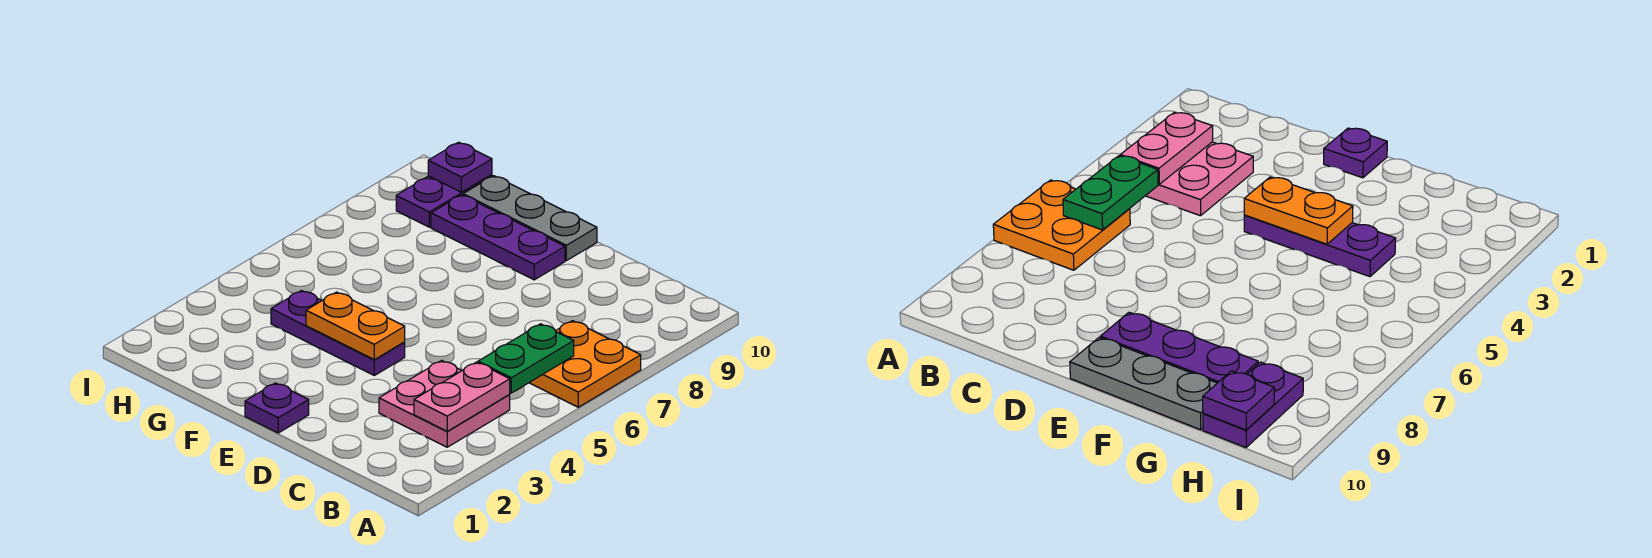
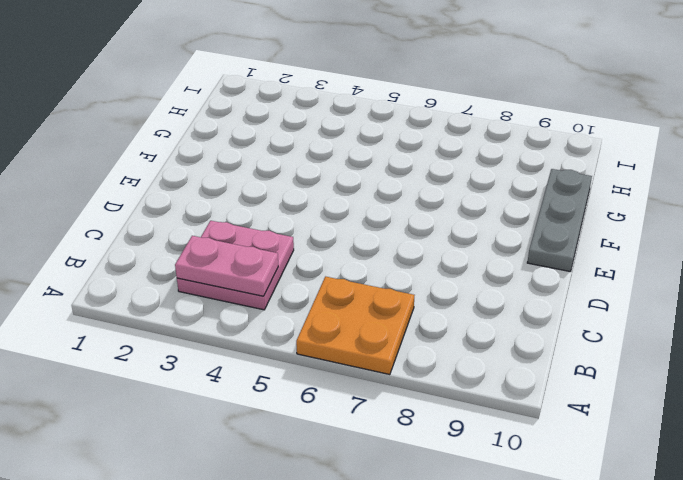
none -> purple plate E1 level 1
none -> purple plate E4:G4 level 1

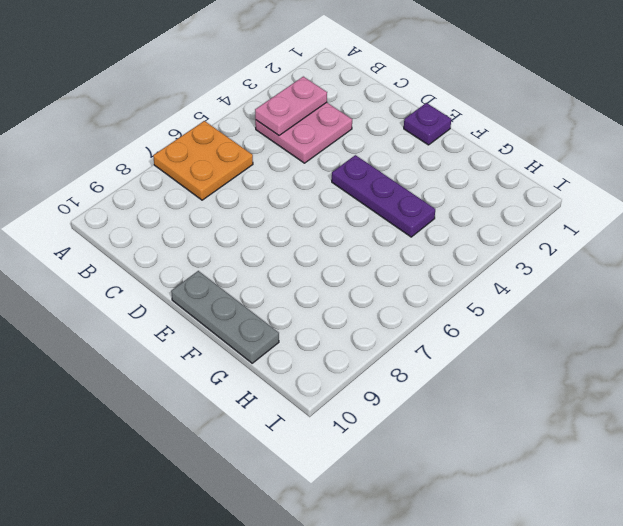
none -> purple plate E9:G9 level 1
none -> purple plate H9:H10 level 1

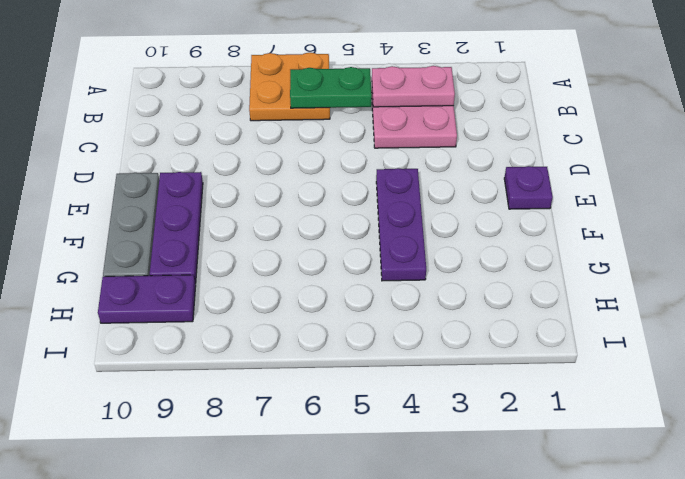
none -> orange plate E4:F4 level 2
none -> purple plate H10 level 2

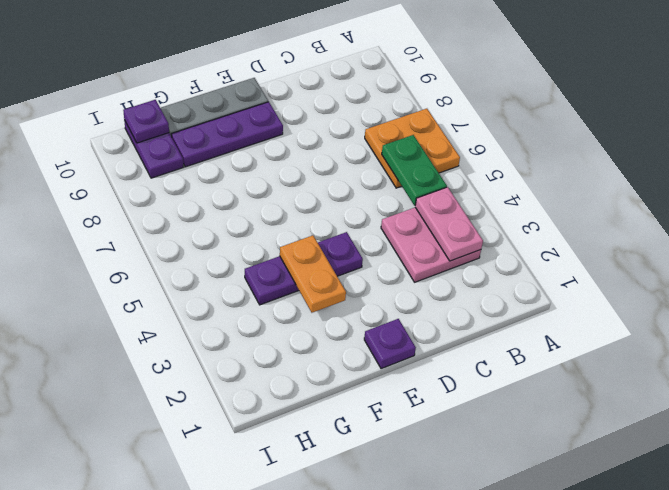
orange plate F3:F4 level 2 -> orange plate E4:F4 level 2

